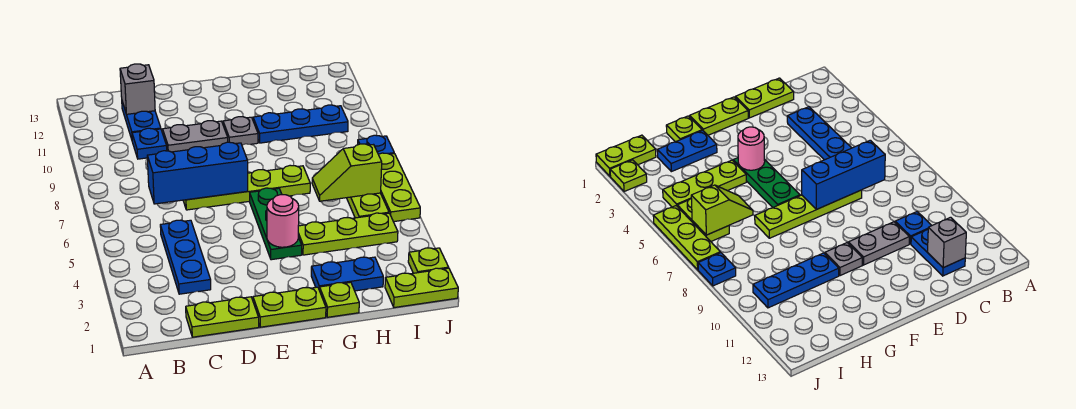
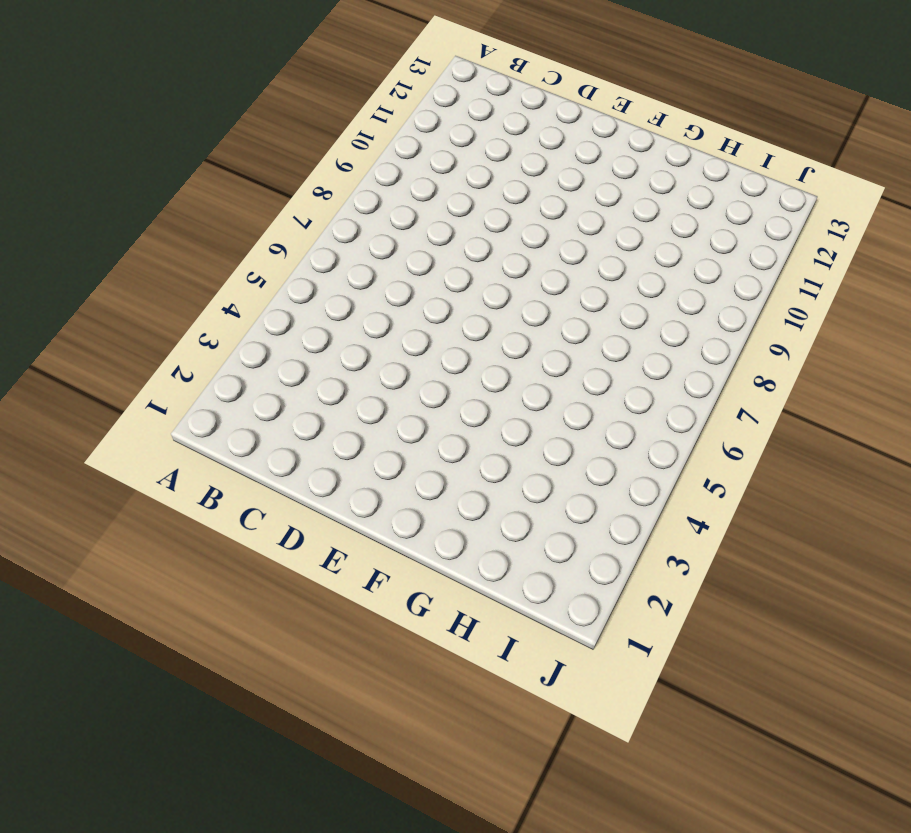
none -> lime plate C1:D1 level 1
none -> blue plate C3:C5 level 1
none -> blue plate C10 level 1

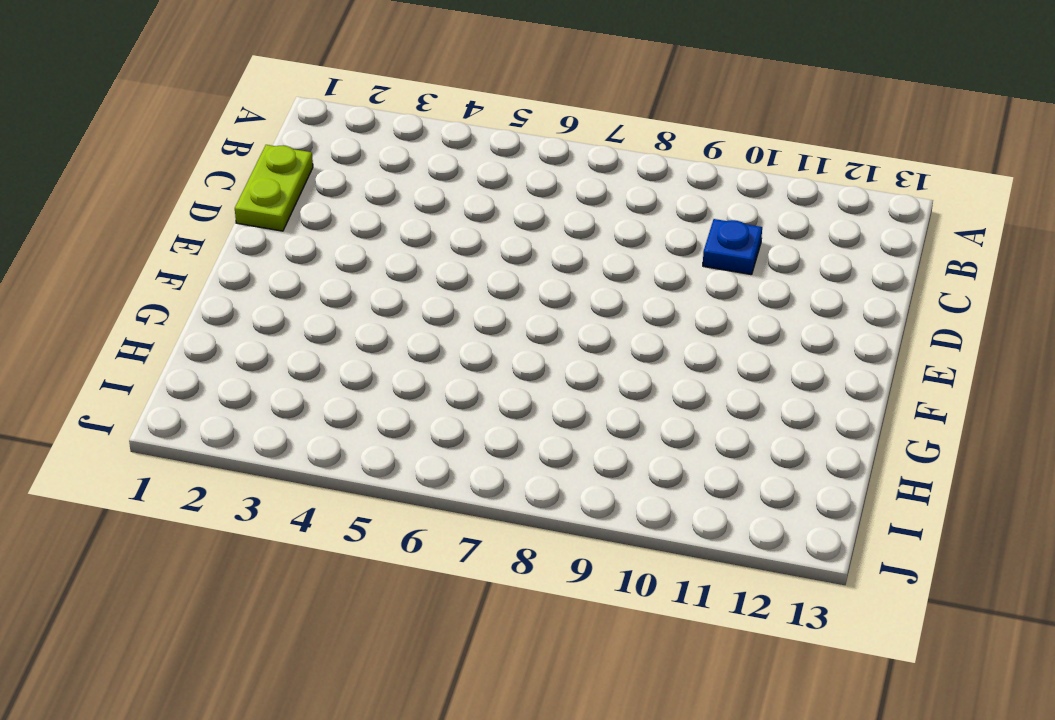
none -> blue plate C3:C5 level 1
none -> blue plate C11:C12 level 1
none -> lime plate D7:G7 level 1

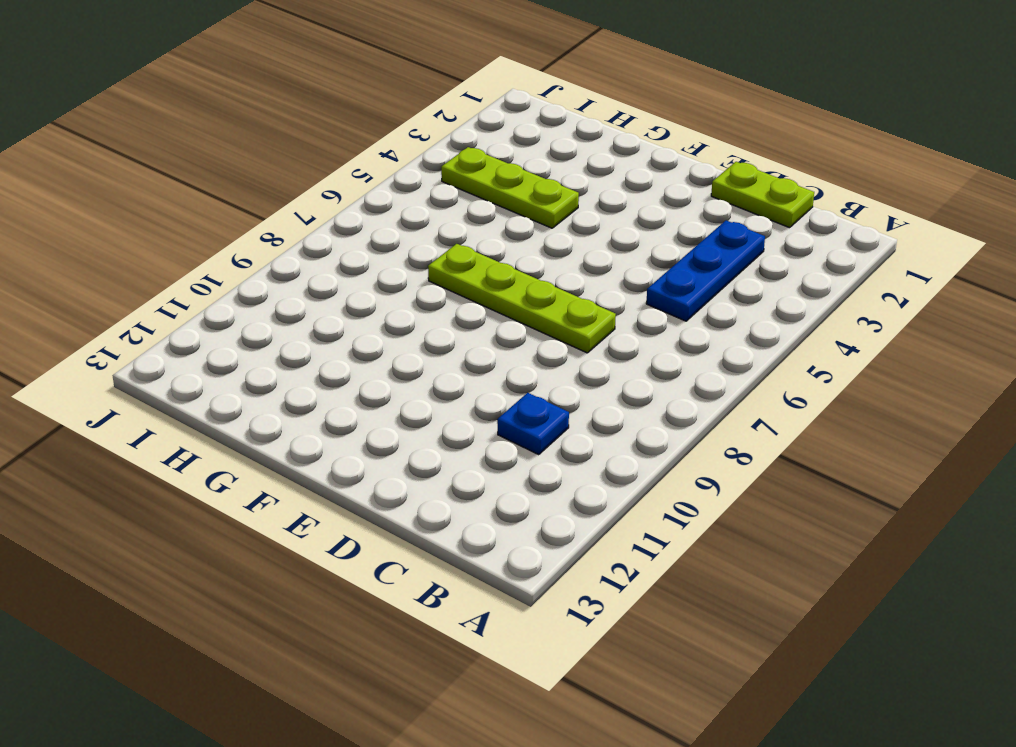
none -> blue plate C11:C12 level 1
none -> grey plate D10:E10 level 1
none -> lime plate E1:F1 level 1

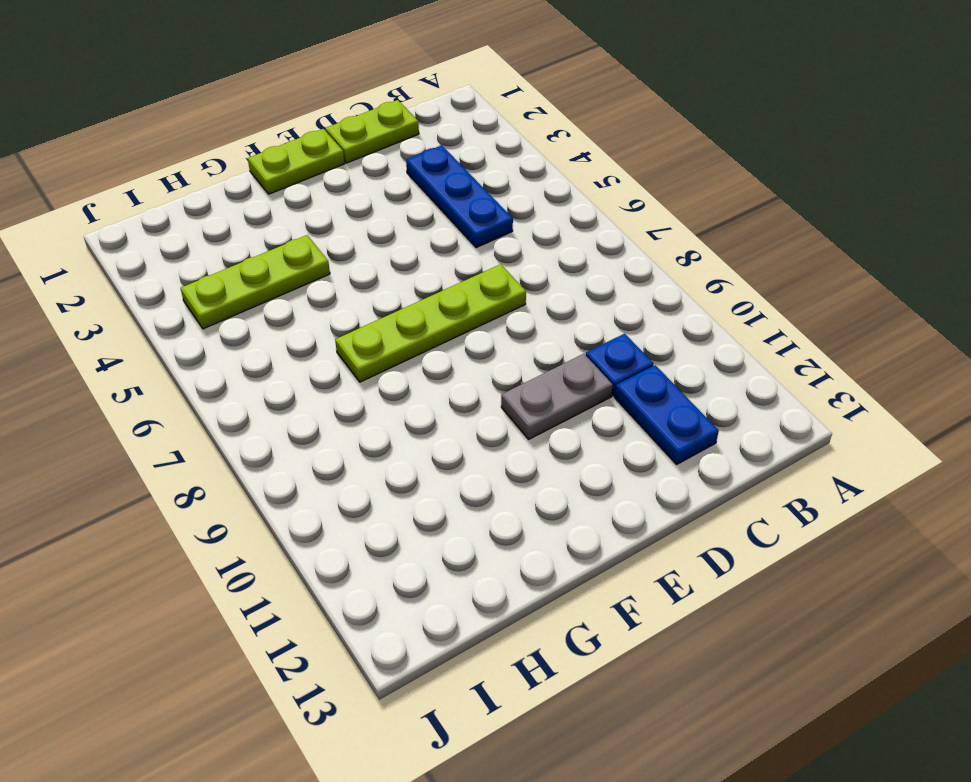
none -> green plate F4:F6 level 1
none -> grey plate F10 level 1
none -> lime plate G1 level 1

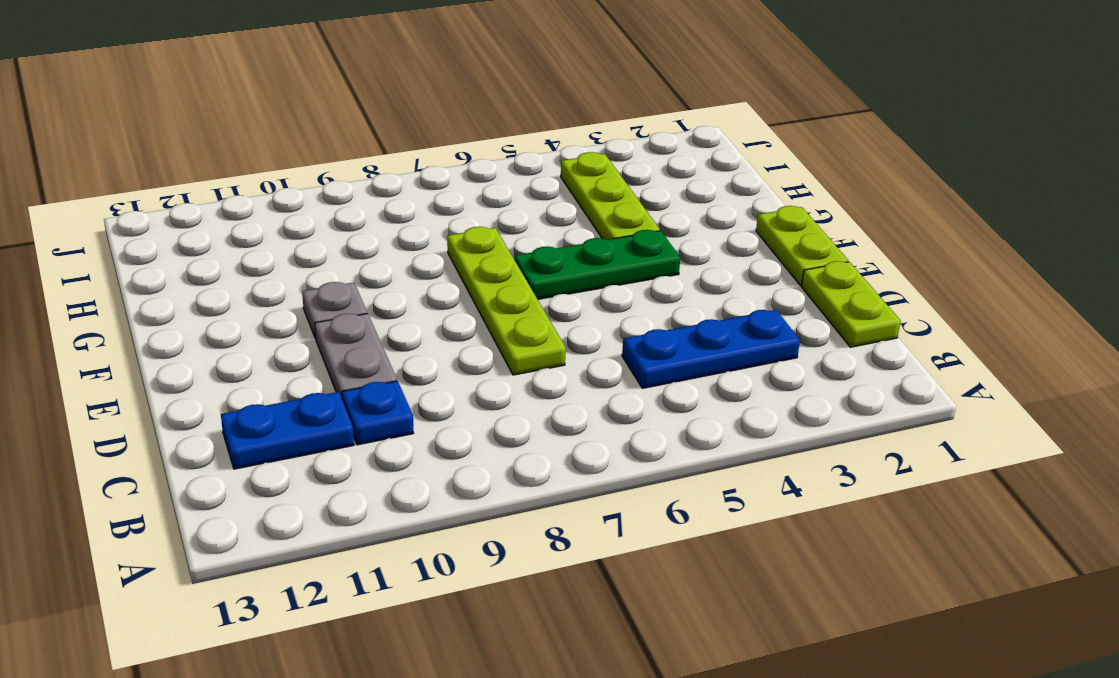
none -> lime plate G1 level 1
none -> blue plate G2:H2 level 1
none -> blue plate G10:I10 level 1

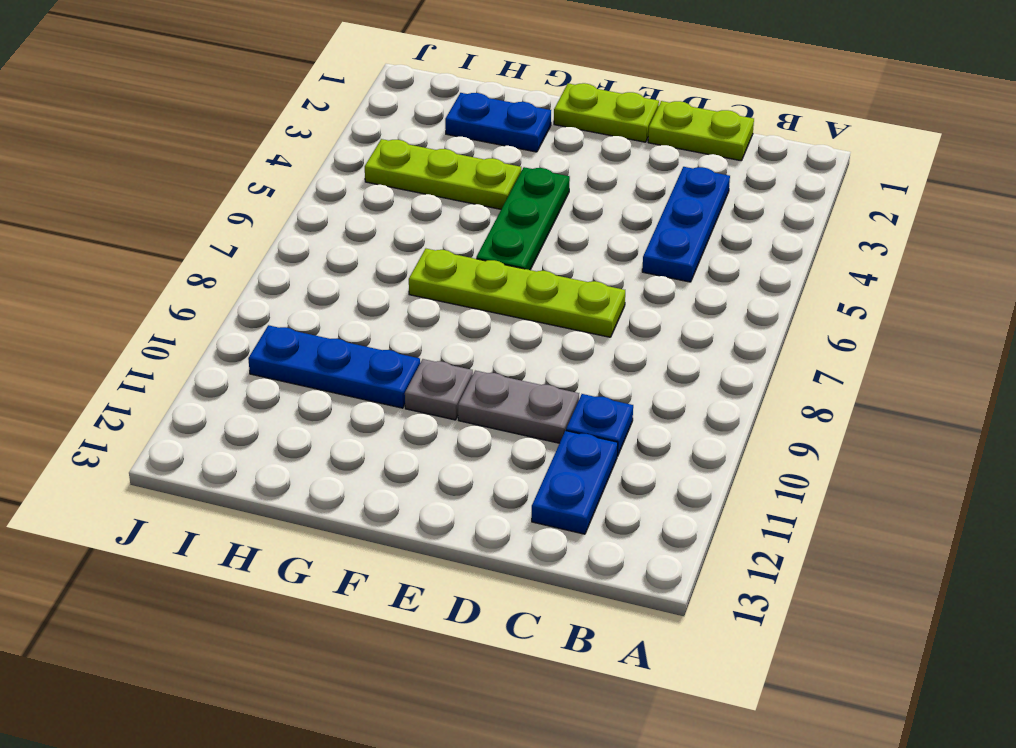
none -> lime plate G1 level 1
none -> lime plate I1:J1 level 1
none -> lime plate I5:I6 level 1

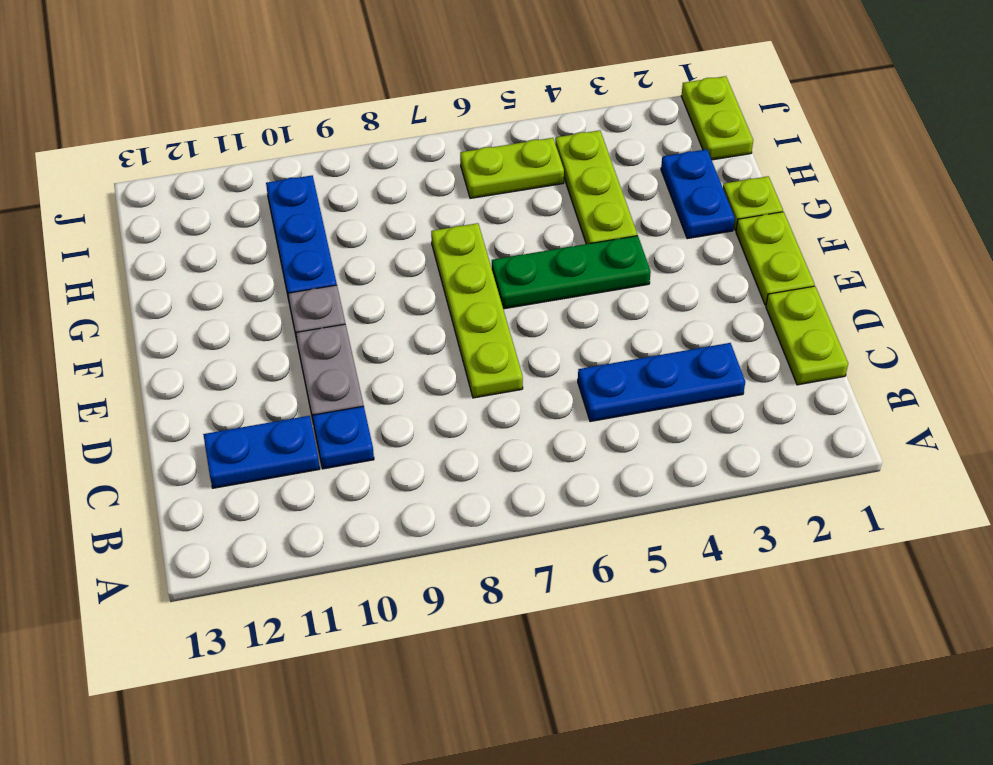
none -> lime plate J2 level 1
none -> lime plate J5:J7 level 1
none -> blue plate J8 level 1

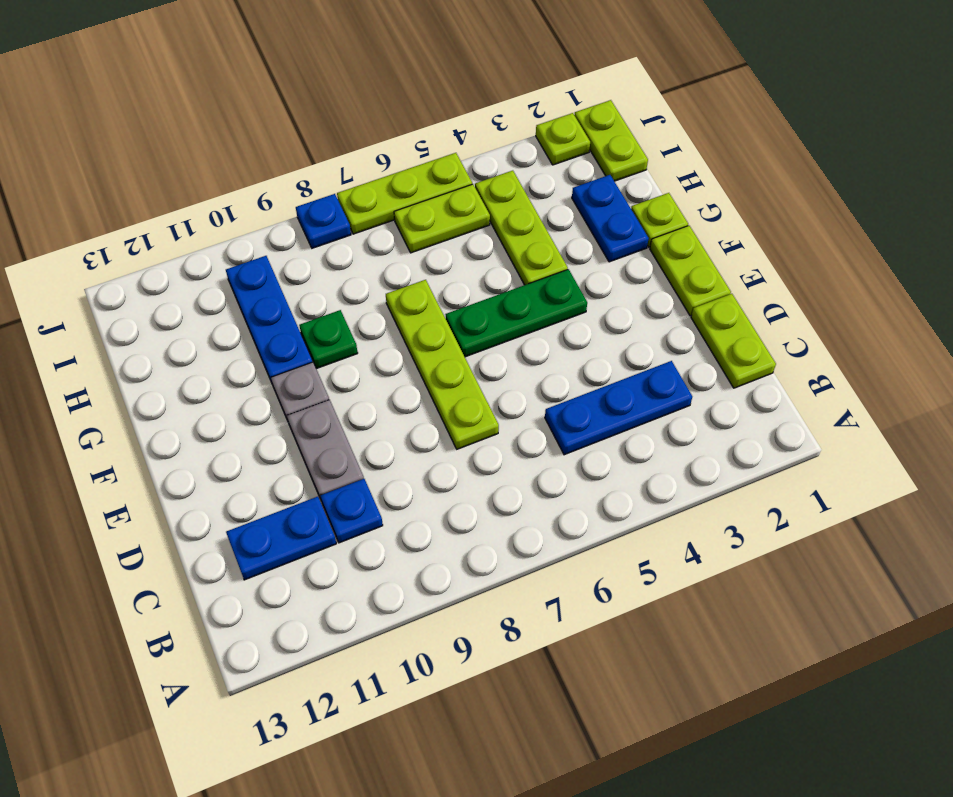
green plate G9 level 1 -> none
none -> blue brick C7:E7 level 2
none -> grey brick C12 level 2
none -> pink round brick F4 level 2

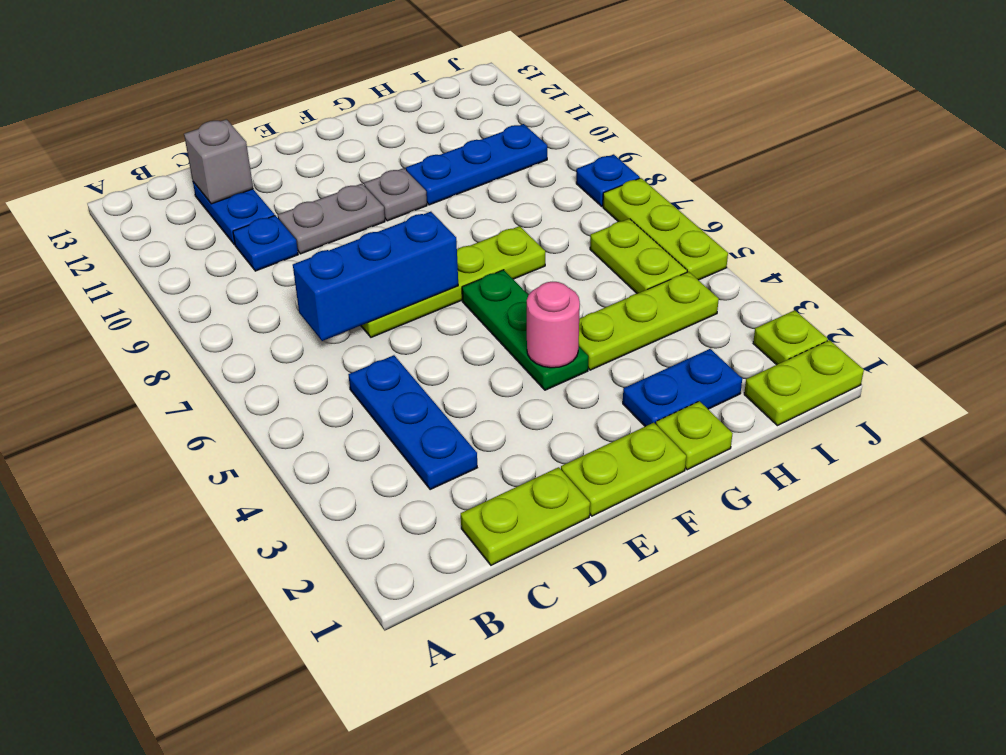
none -> lime slope H6:I6 level 2 top I

